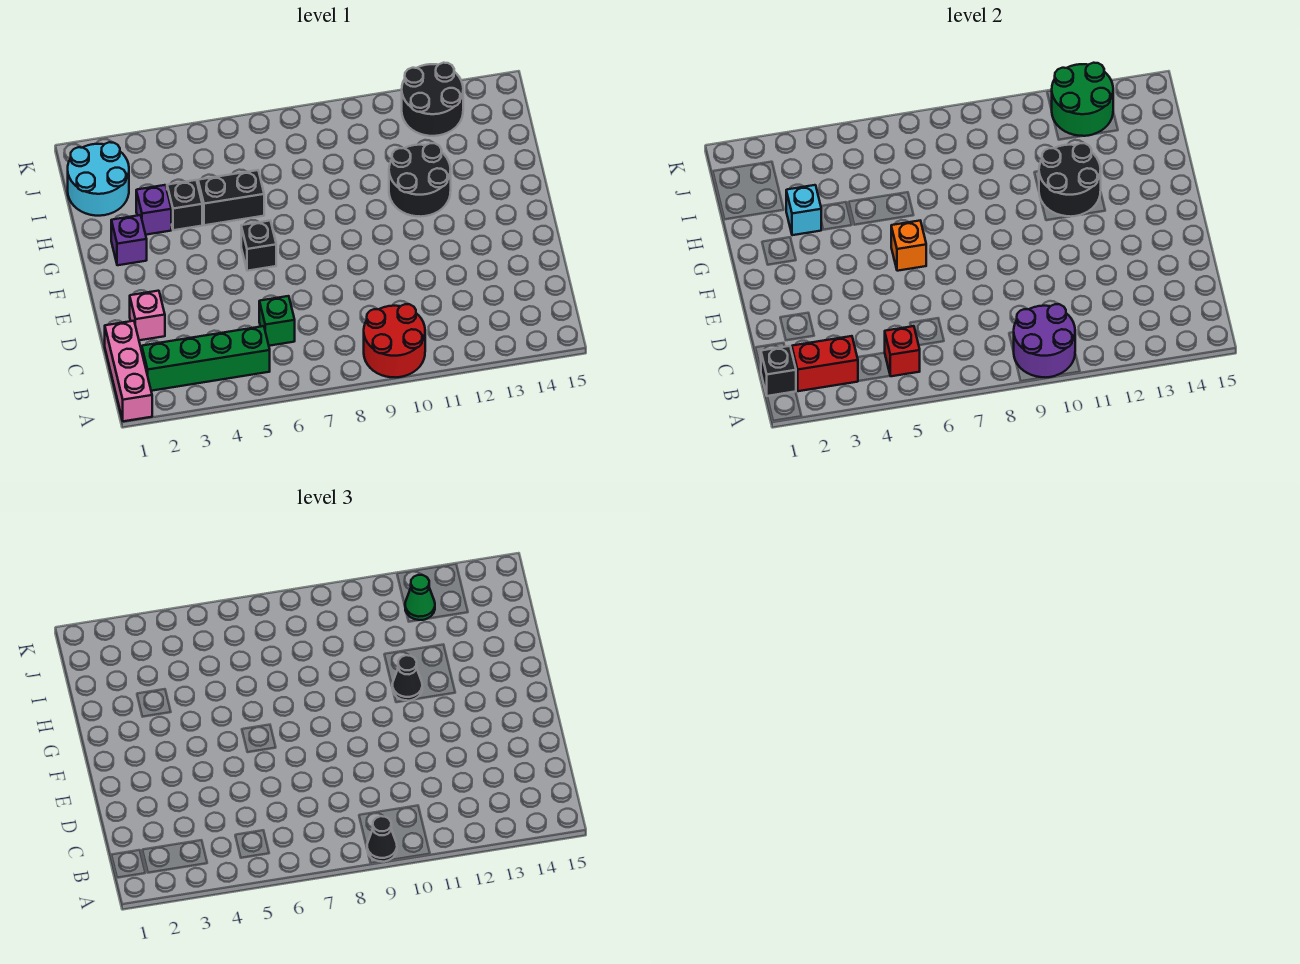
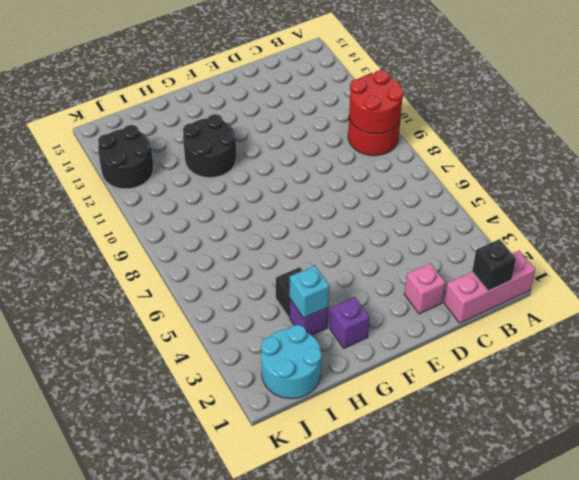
red round brick A9:B10 level 2 -> purple round brick A9:B10 level 2
none -> green brick B2:B5 level 1
none -> green brick C6 level 1
none -> black brick F6 level 1

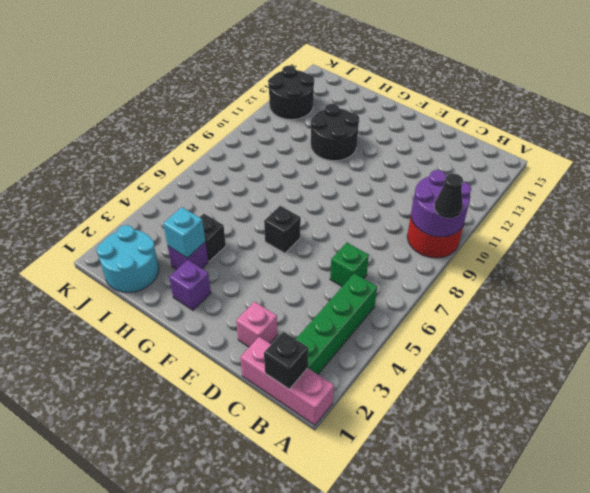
none -> black brick H5:H6 level 1
none -> red brick B2:B3 level 2
none -> red brick B5 level 2

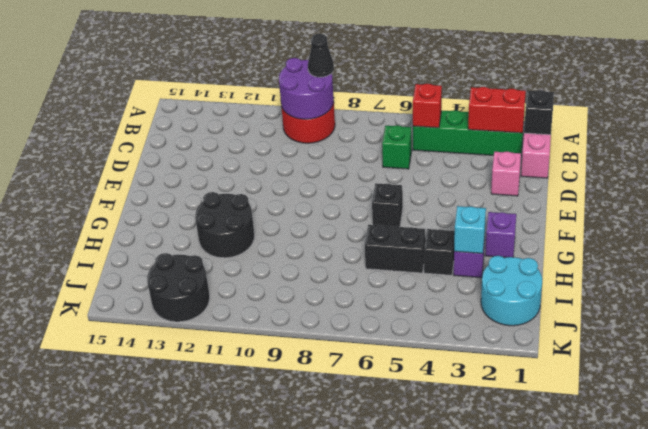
none -> orange brick F6 level 2
none -> black round brick G11:H12 level 2
none -> green round brick J12:K13 level 2

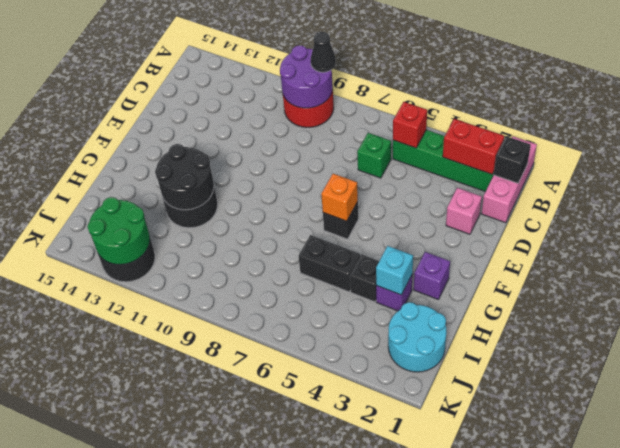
none -> black cone G11 level 3
none -> green cone J12 level 3

